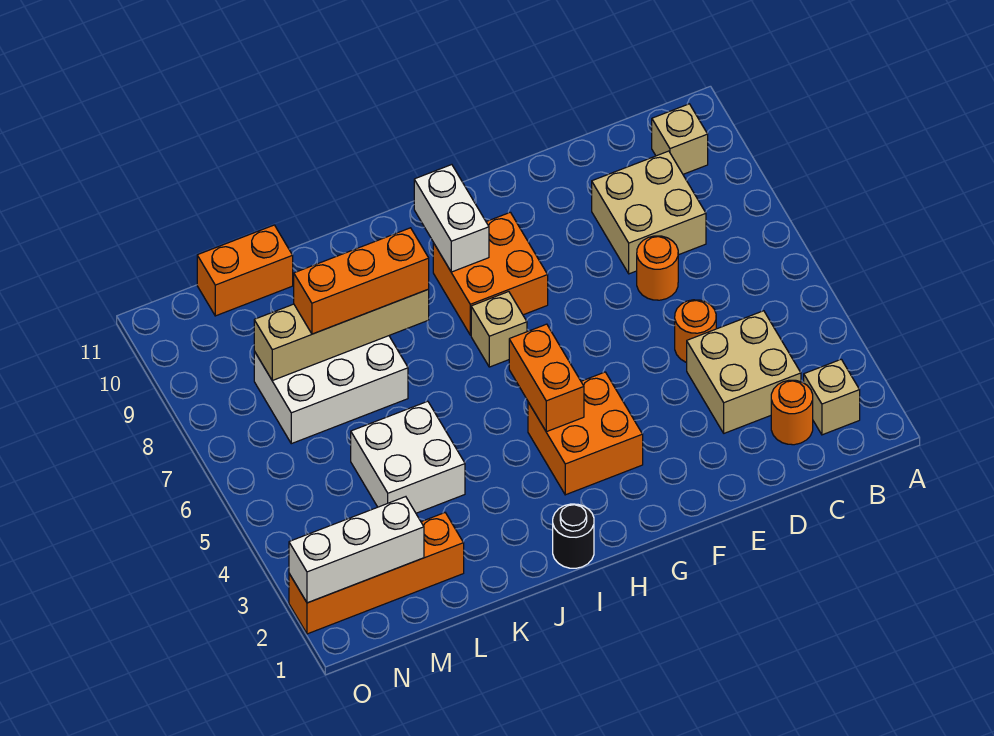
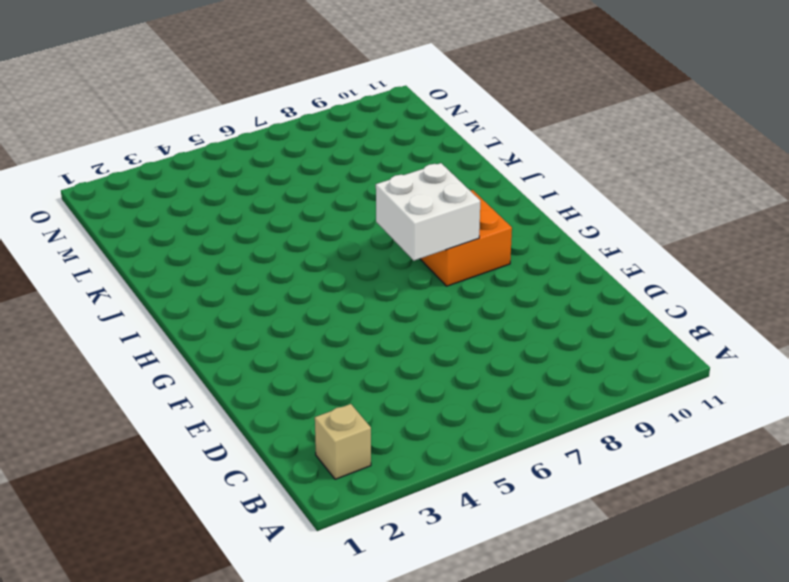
white brick G7:H8 level 2 -> white brick K4:L5 level 1
none -> tan brick B10 level 1
none -> orange round brick C2 level 1
none -> tan brick C3:D4 level 1

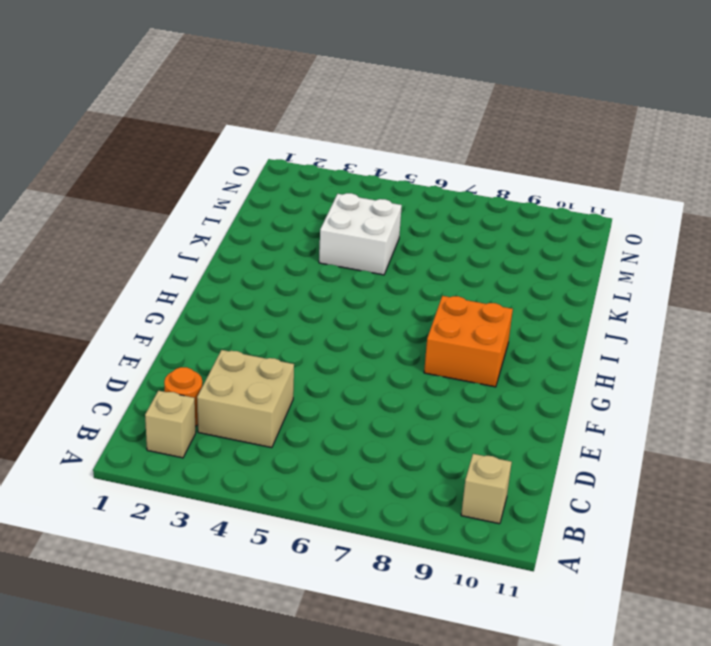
none -> tan brick C8:D9 level 1
none -> orange round brick D5 level 1
none -> orange round brick D7 level 1

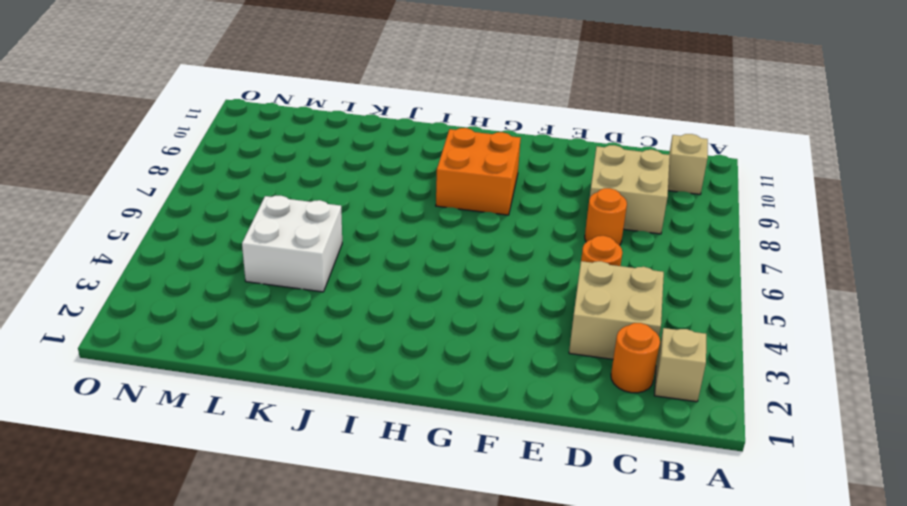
none -> orange brick G3:H4 level 1
none -> tan brick H7 level 1
none -> black round brick I1 level 1

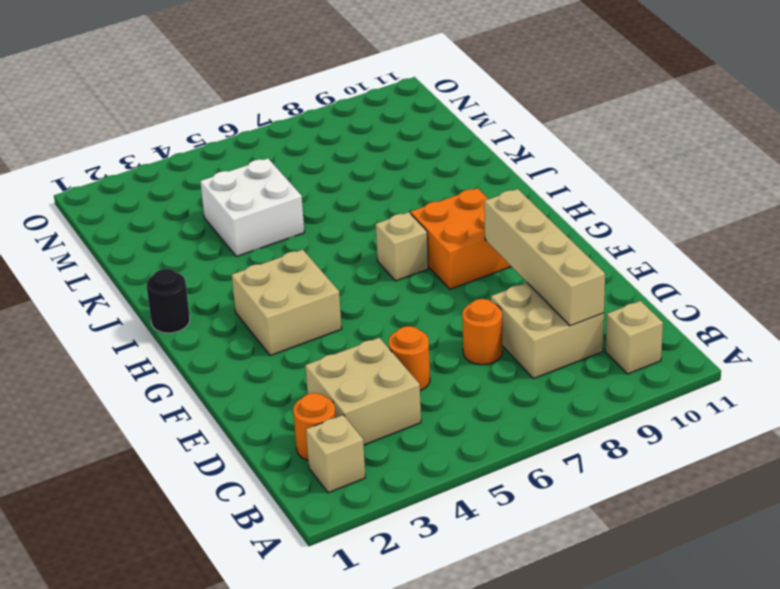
tan brick C9:F9 level 2 -> tan brick J8:M8 level 2
tan brick G3:H4 level 1 -> orange brick G3:H4 level 1
none -> white brick K7:M8 level 1
none -> orange brick L2:O2 level 1
none -> orange brick L11:M11 level 1

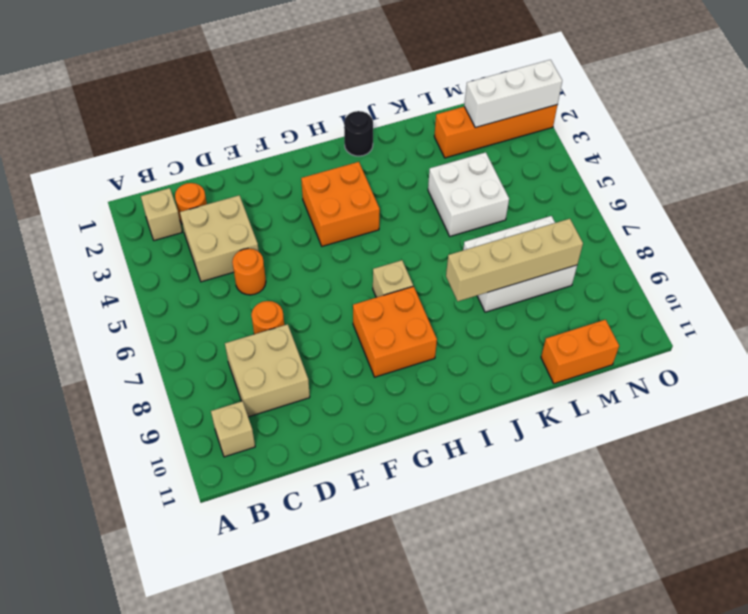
none -> orange brick H4:H5 level 2
none -> white brick H9:H10 level 2
none -> orange brick J8:L8 level 3

